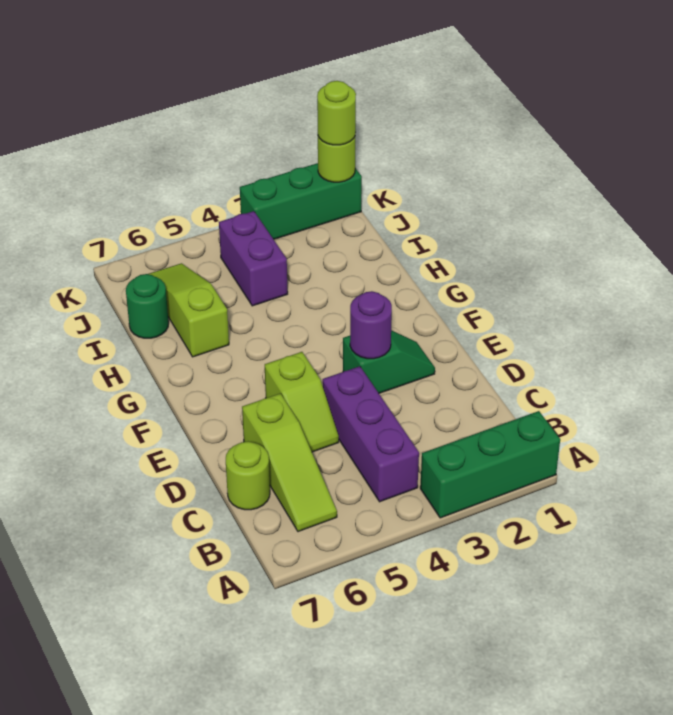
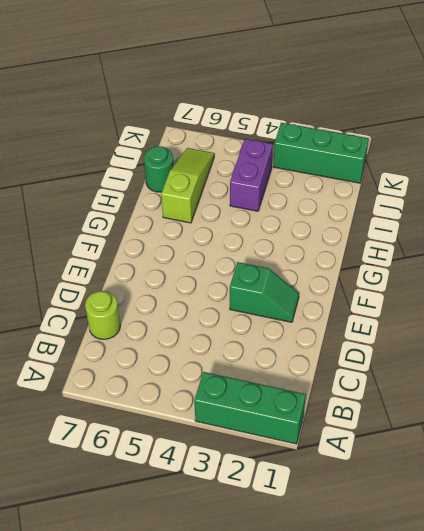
none -> purple brick B4:D4 level 1
none -> lime slope B6:D6 level 1 top D
none -> lime slope D5:E5 level 1 top E

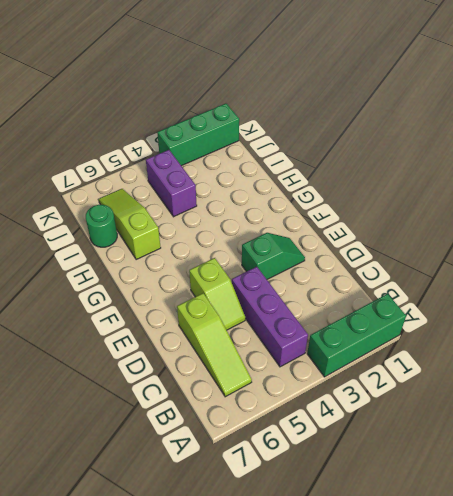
none -> lime round brick C7 level 1
none -> purple round brick E3 level 2
none -> lime round brick K1 level 2

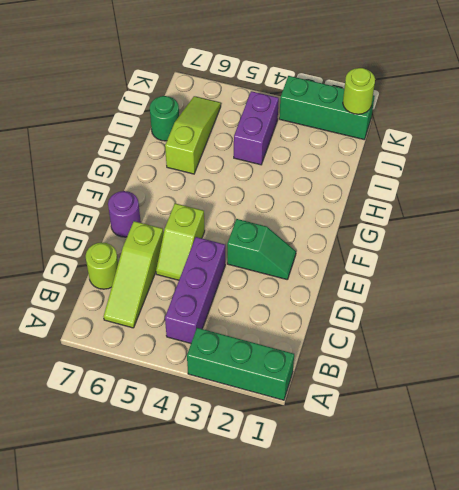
purple round brick E7 level 1 -> purple round brick E3 level 2
none -> lime round brick K1 level 3

